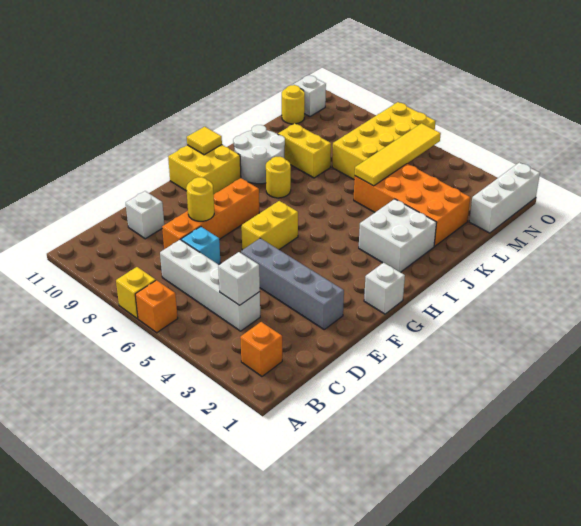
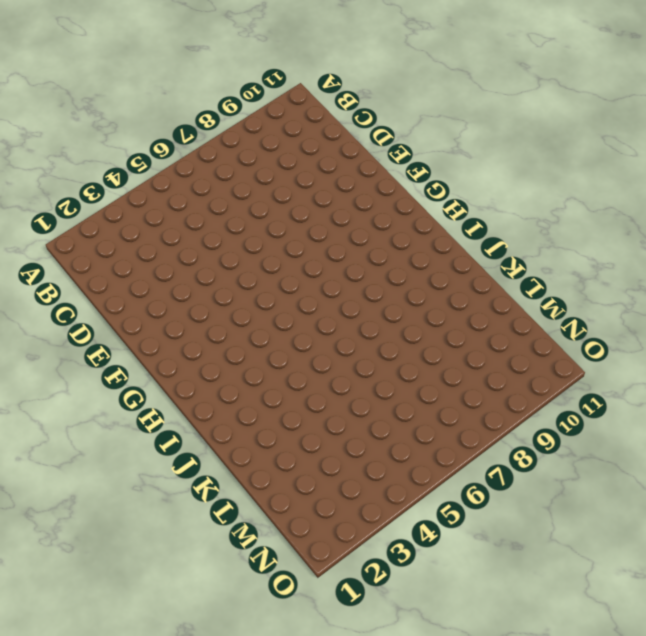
none -> orange brick A6 level 1
none -> yellow brick A7 level 1
none -> orange brick B2 level 1

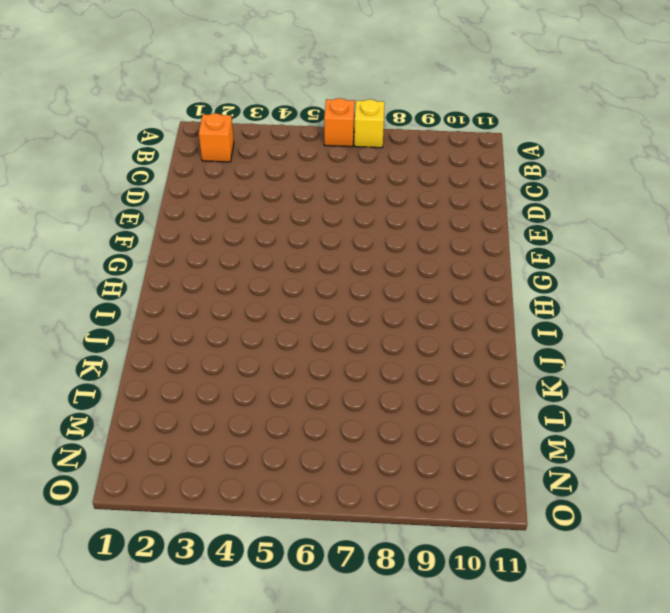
none -> white brick C4:C7 level 1
none -> cyan brick D7 level 1
none -> orange brick D8:G8 level 1

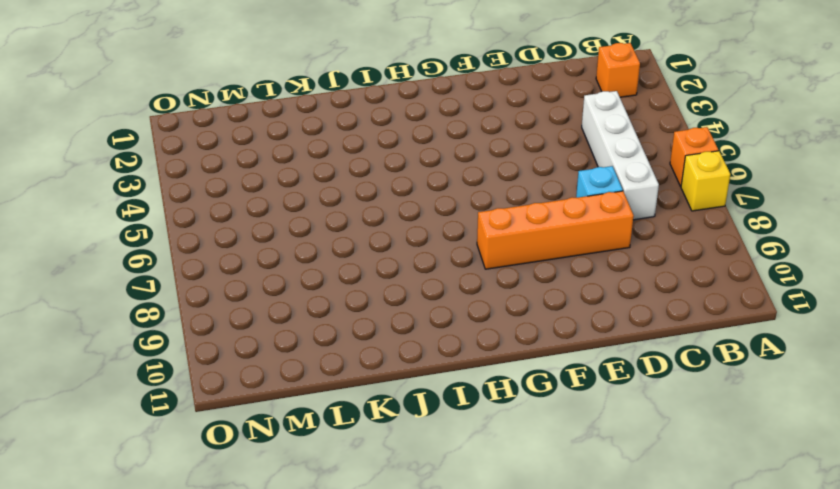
none -> white brick D10 level 1
none -> grey brick E2:E5 level 1
none -> yellow brick F6:G6 level 1

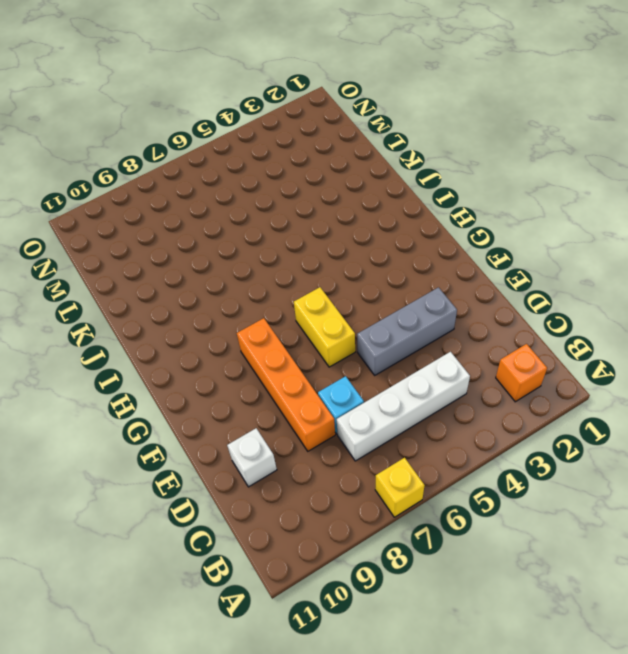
grey brick E3:E5 level 1 -> grey brick E2:E5 level 1
none -> orange brick A6 level 1
none -> white brick G1 level 1
none -> yellow brick G10:H11 level 1

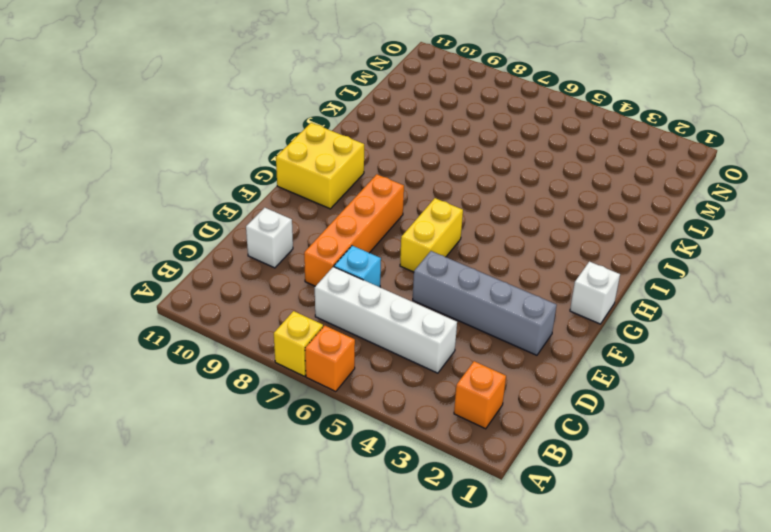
none -> white brick I2:J3 level 1
none -> yellow round brick I8 level 1
none -> white round brick I9:J10 level 1

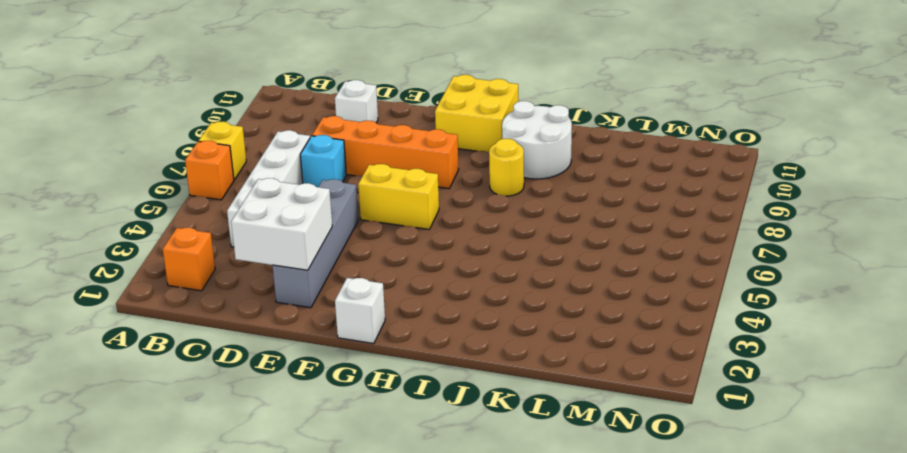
white brick D2:E3 level 2 -> white brick I2:J3 level 1
none -> orange brick K2:L5 level 1
none -> yellow brick K8:K9 level 1
none -> yellow brick L6:O7 level 1

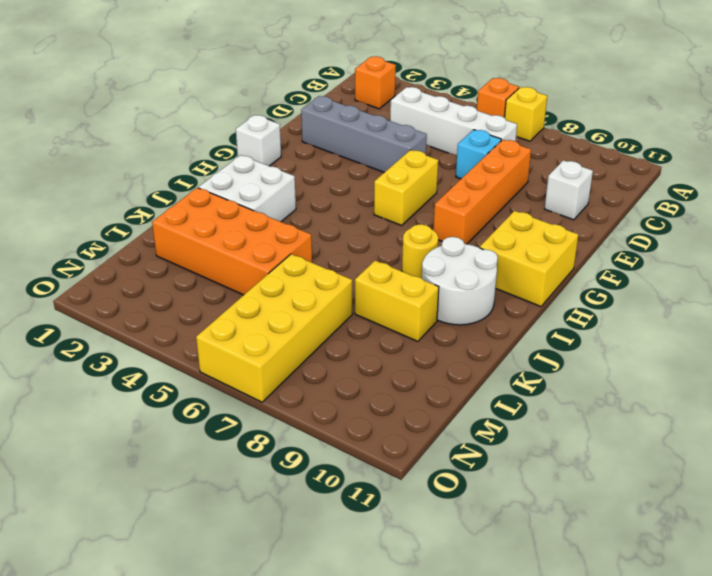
none -> white brick M1:O1 level 1
none -> yellow round brick M11 level 1
none -> white brick N11 level 1

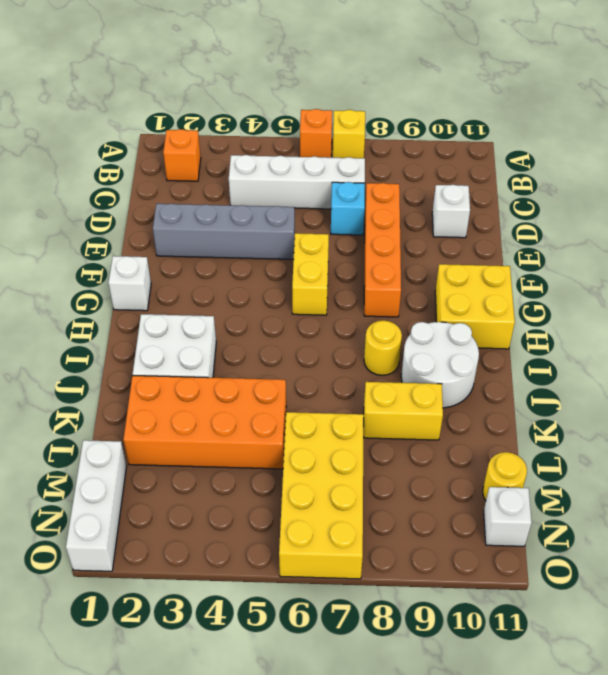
none -> white brick C4 level 2
none -> yellow round brick E8 level 2
none -> yellow tile H11 level 2

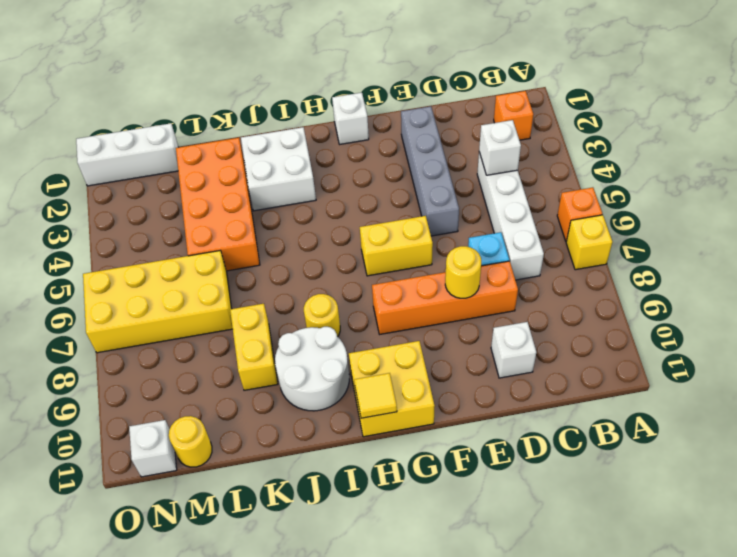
none -> yellow tile K5:N5 level 2

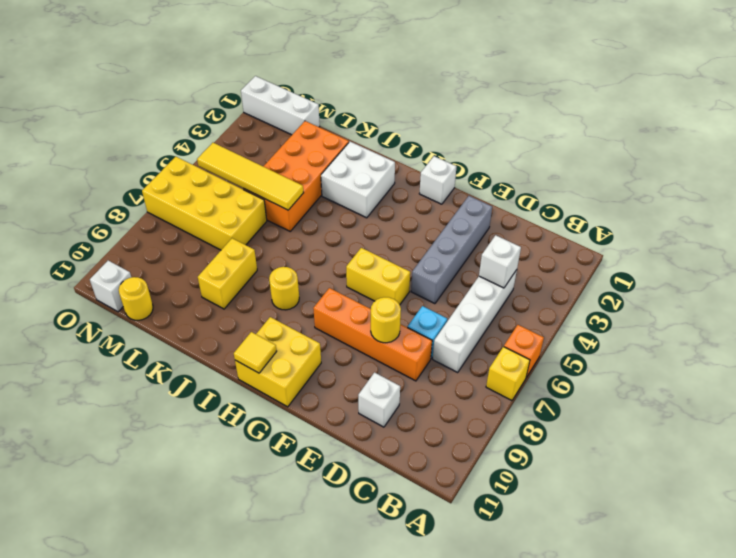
none -> orange brick B2 level 1
none -> white round brick I9:J10 level 1

